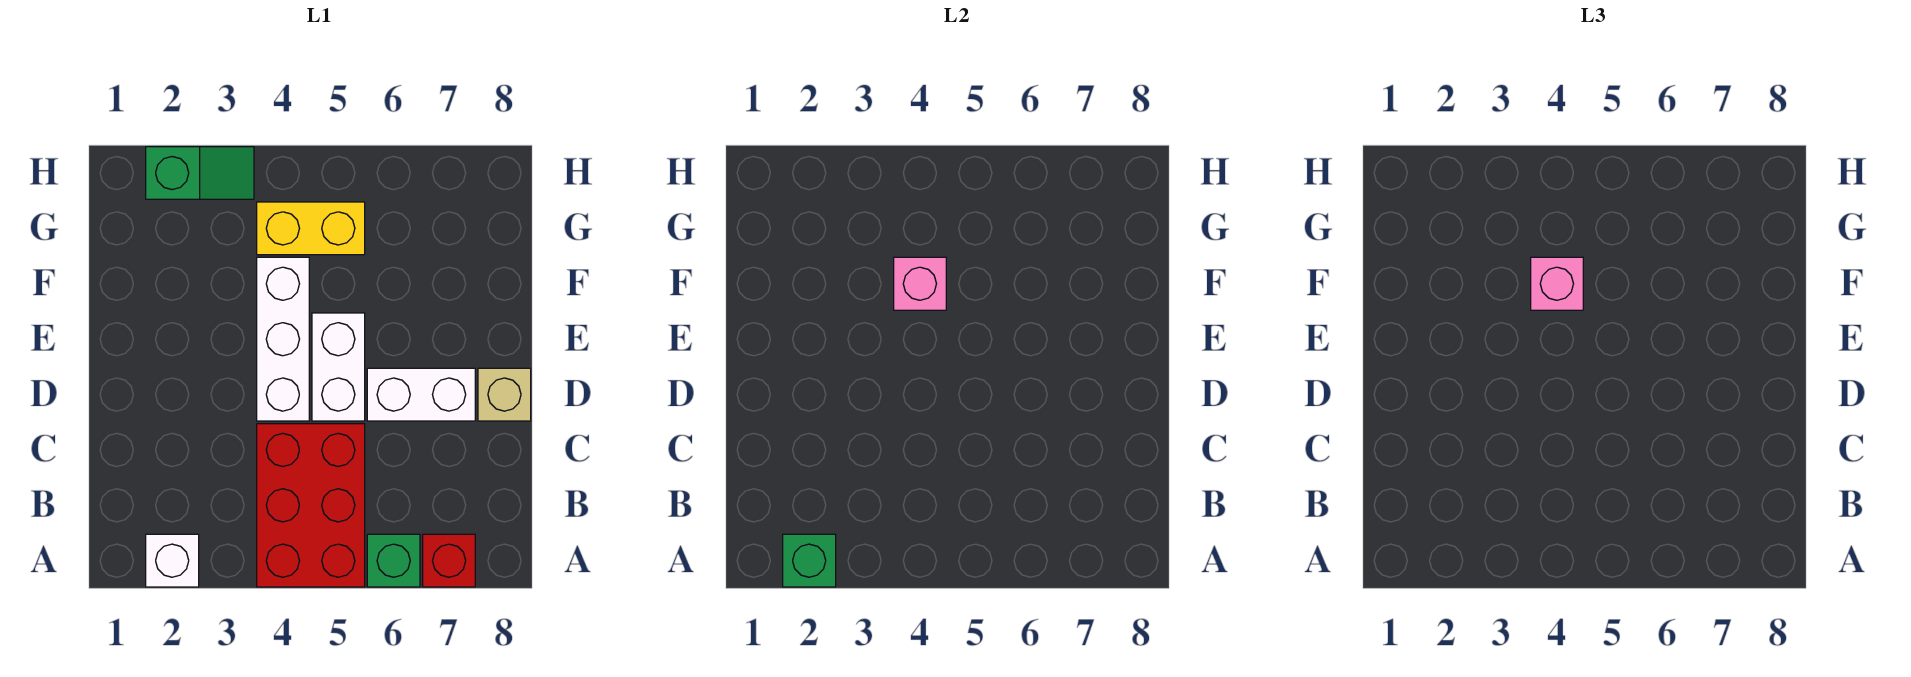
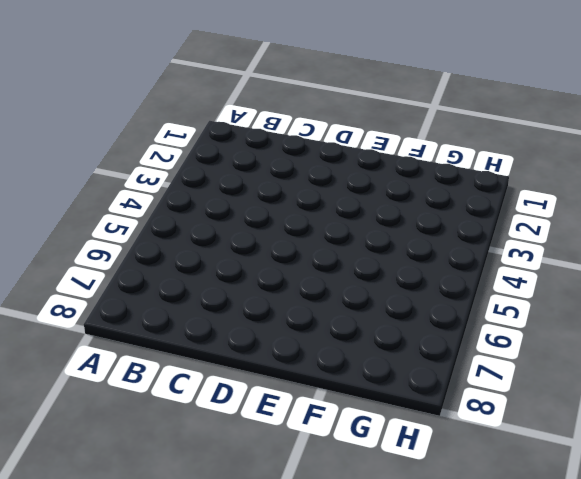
none -> white brick A2 level 1
none -> red brick A4:C5 level 1
none -> green brick A6 level 1

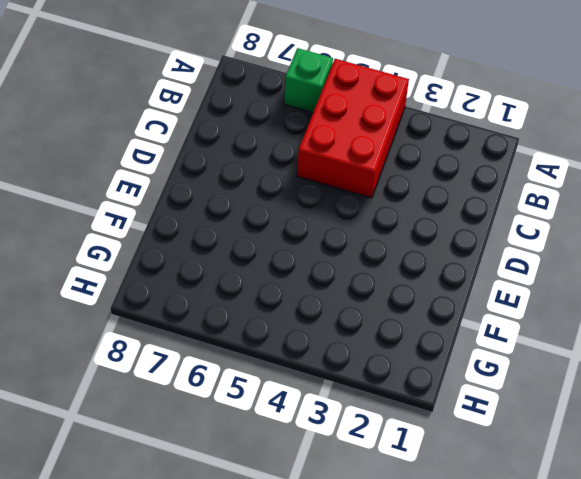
none -> white brick A2 level 1
none -> red brick A7 level 1
none -> white brick D4:F4 level 1

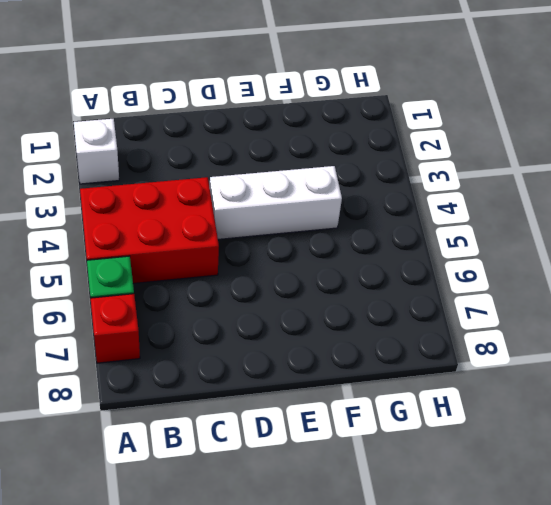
none -> white brick D5:E5 level 1
none -> white brick D6:D7 level 1
none -> tan brick D8 level 1

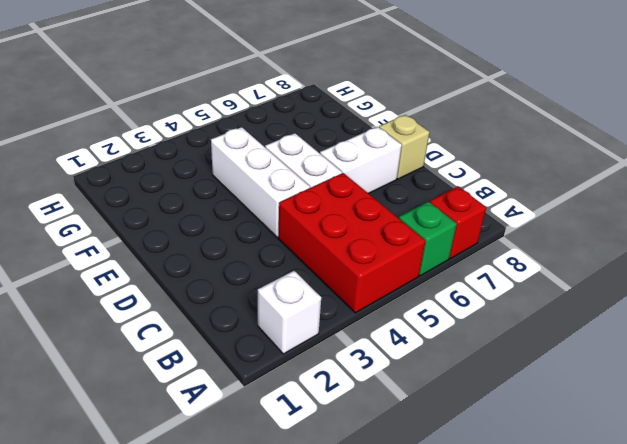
none -> yellow brick G4:G5 level 1
none -> green slope H2:H3 level 1 top 2
none -> green brick A2 level 2

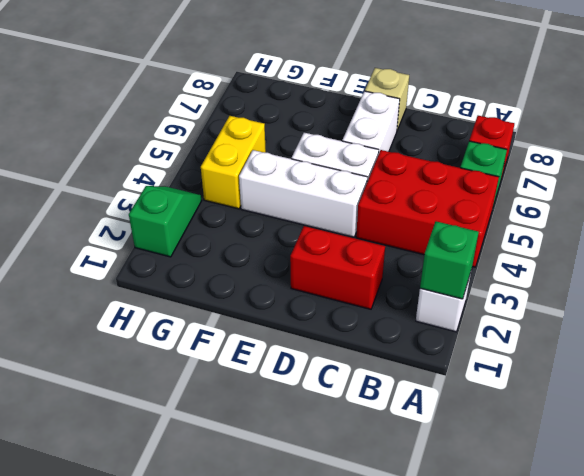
red brick C2:D2 level 1 -> none
none -> pink brick F4 level 2
none -> pink brick F4 level 3

